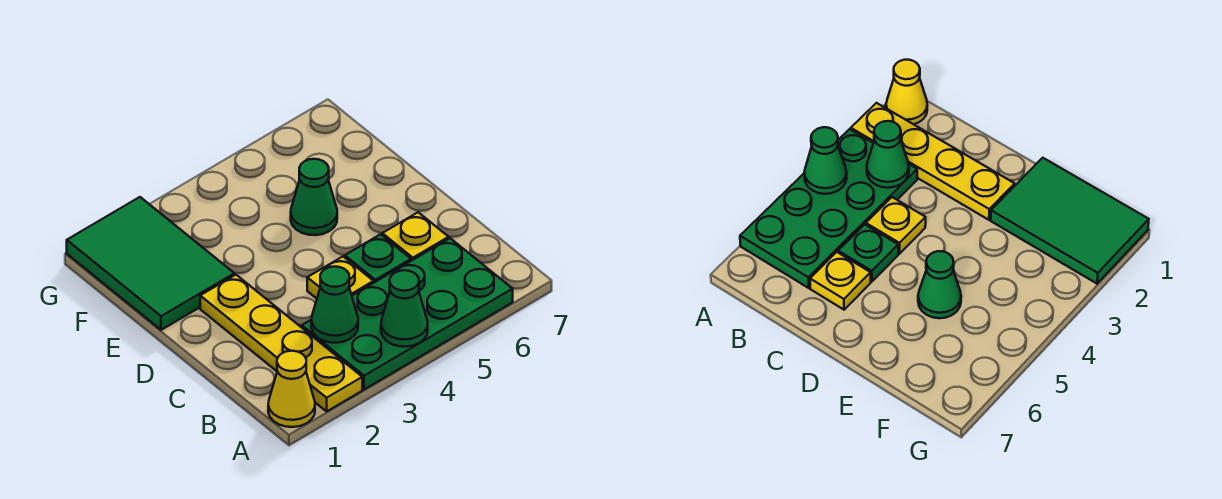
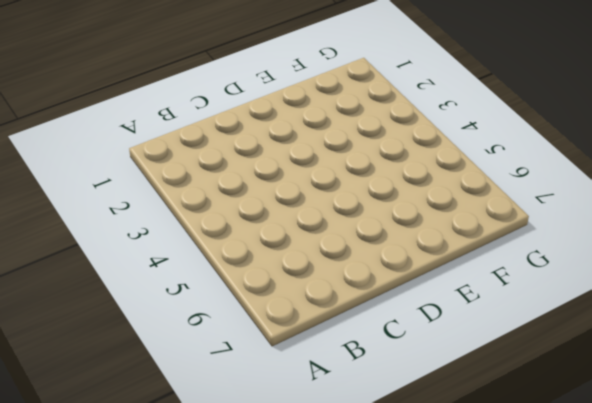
none -> yellow cone A1 level 1
none -> yellow plate A2:D2 level 1

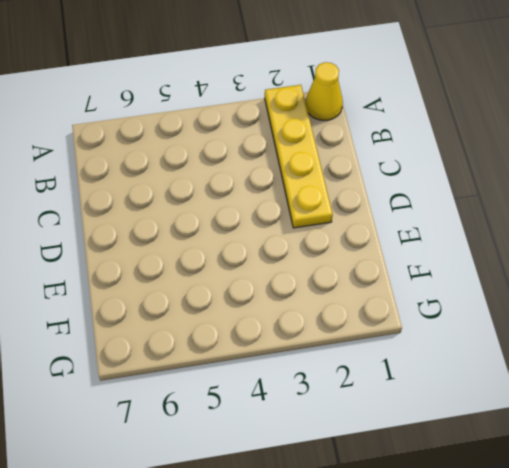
none -> green plate A3:B6 level 1
none -> yellow plate C4 level 1

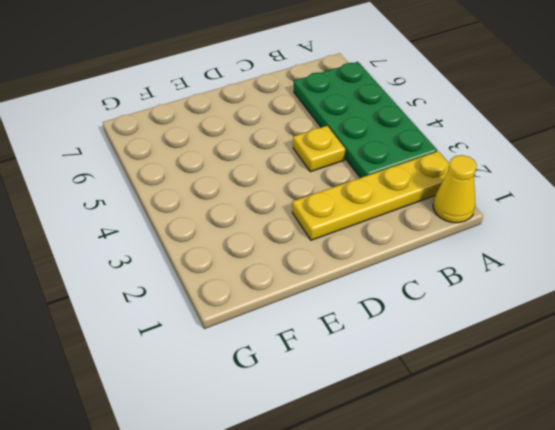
none -> green plate C5 level 1
none -> yellow plate C6 level 1

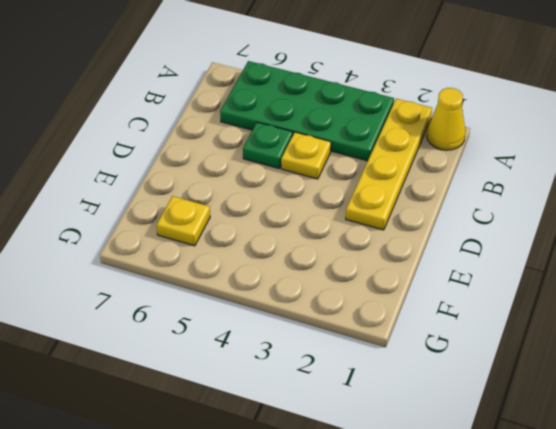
yellow plate F6 level 1 -> yellow plate C6 level 1
none -> green tile E1:G2 level 1
none -> green cone E5 level 1

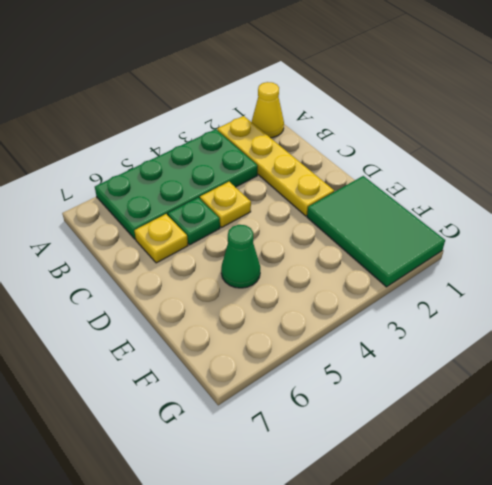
none -> green cone A4 level 2
none -> green cone B3 level 2

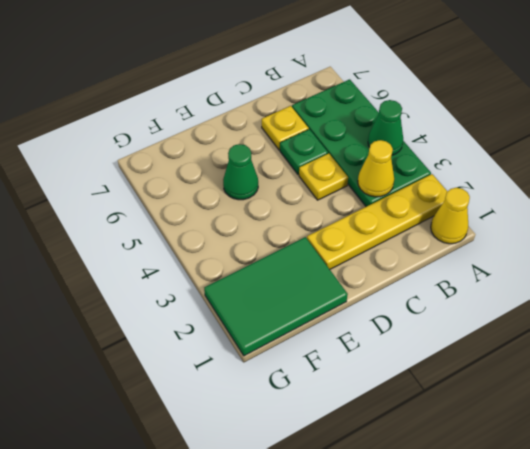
yellow cone B3 level 2 -> green cone B3 level 2

